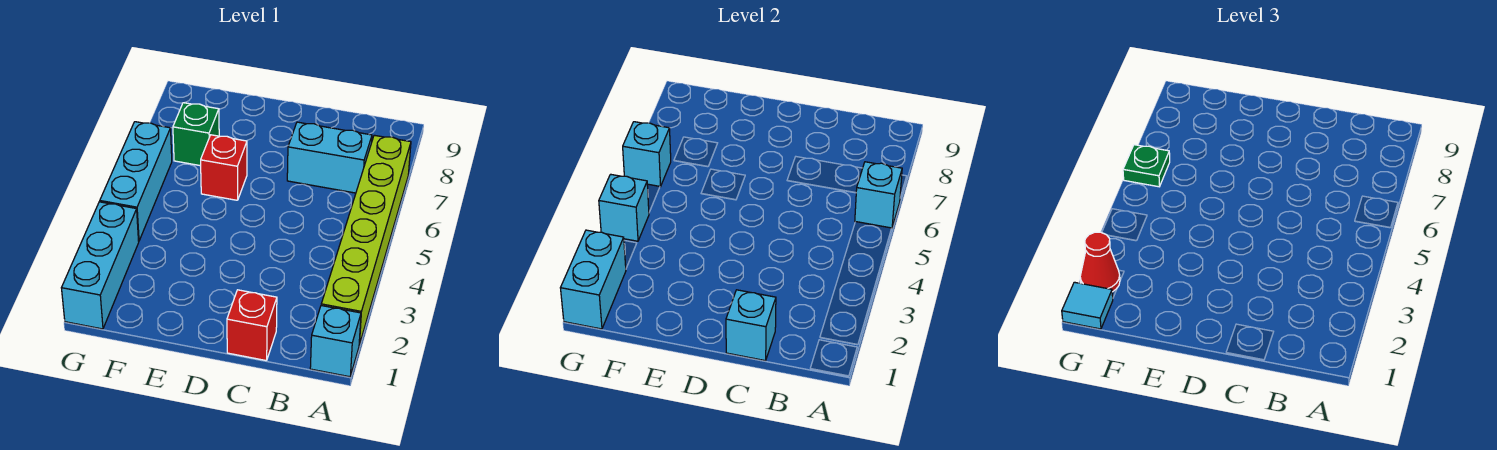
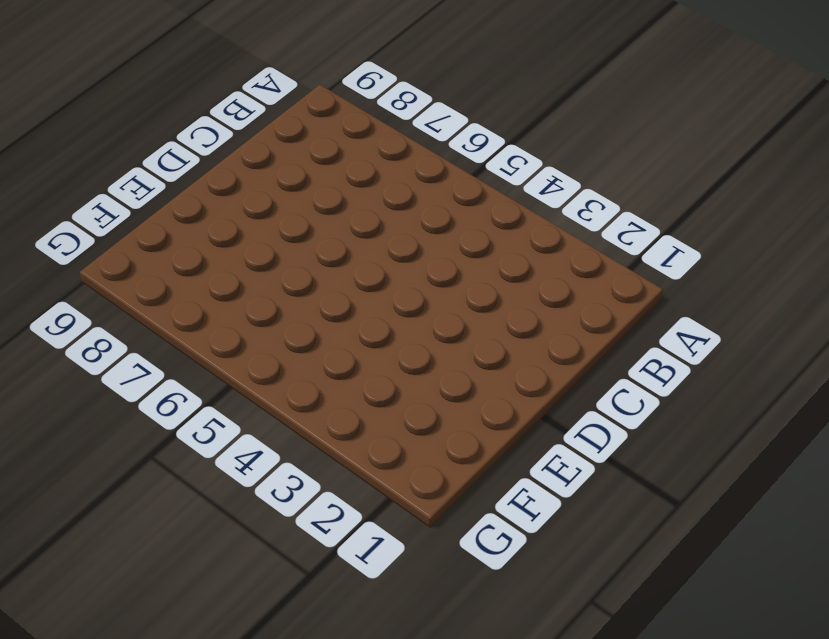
none -> cyan brick A1 level 1
none -> lime brick A2:A7 level 1
none -> cyan brick B7:C7 level 1

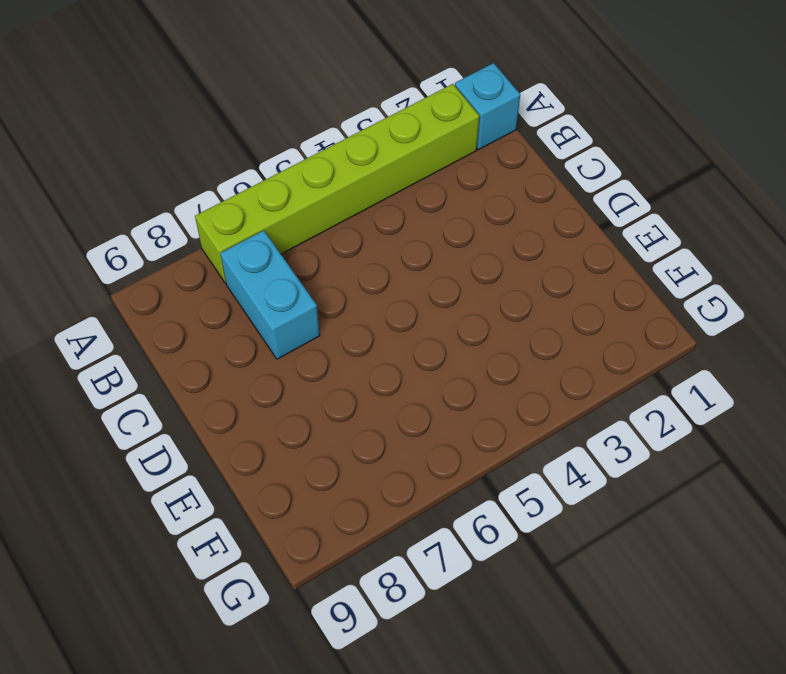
none -> red brick C1 level 1
none -> red brick E6 level 1
none -> green brick F7 level 1

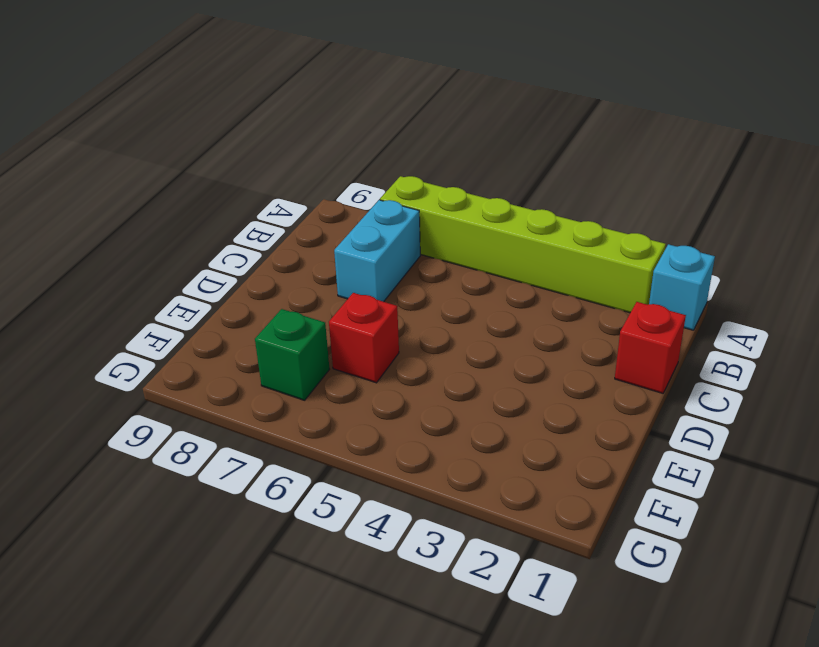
none -> cyan brick G1:G3 level 1
none -> cyan brick G4:G6 level 1
none -> cyan brick A6 level 2

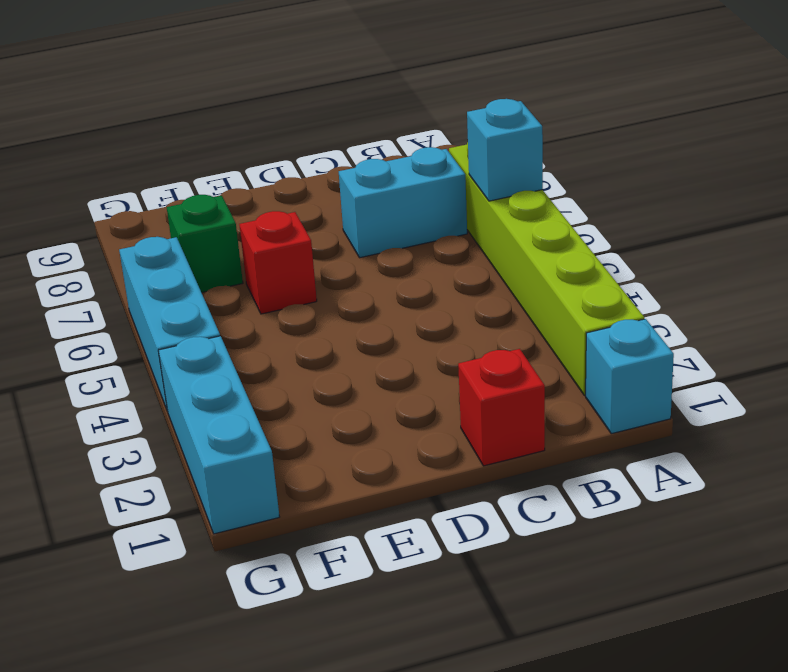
none -> cyan brick C1 level 2
none -> cyan brick G1:G2 level 2
none -> cyan brick G4 level 2

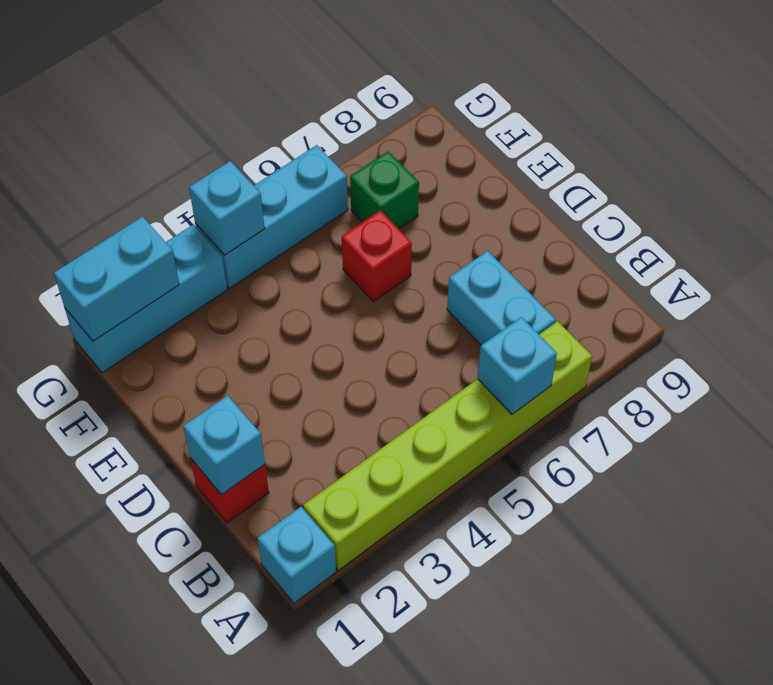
none -> cyan brick G6 level 2
none -> cyan tile G1 level 3
none -> red cone G2 level 3

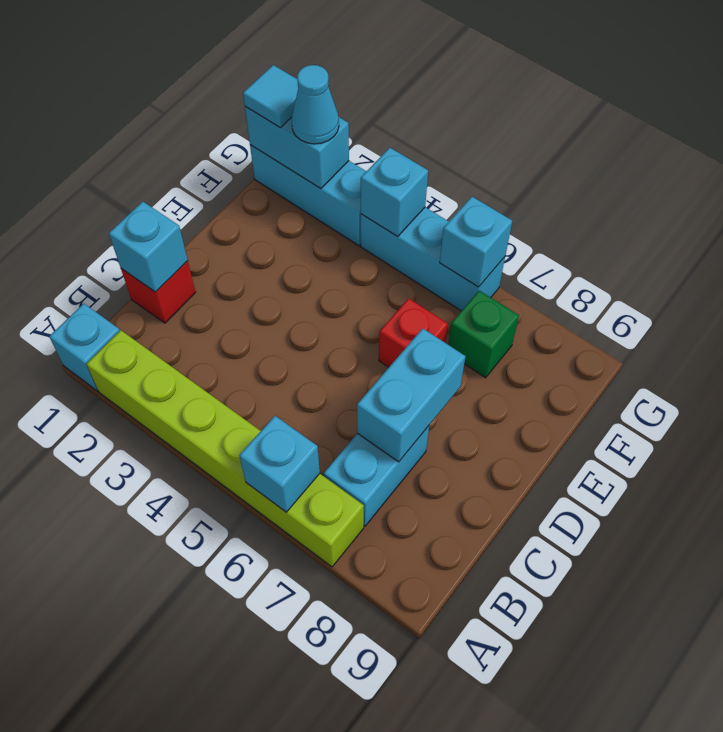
cyan brick C7:D7 level 2 -> none
cyan cone G2 level 3 -> red cone G2 level 3
none -> green plate G6 level 3

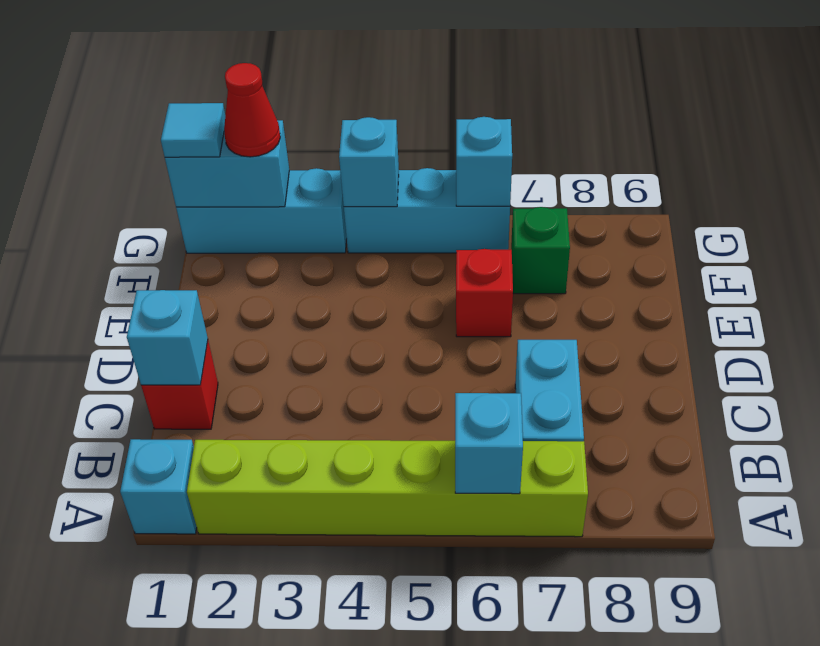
none -> green plate G6 level 3

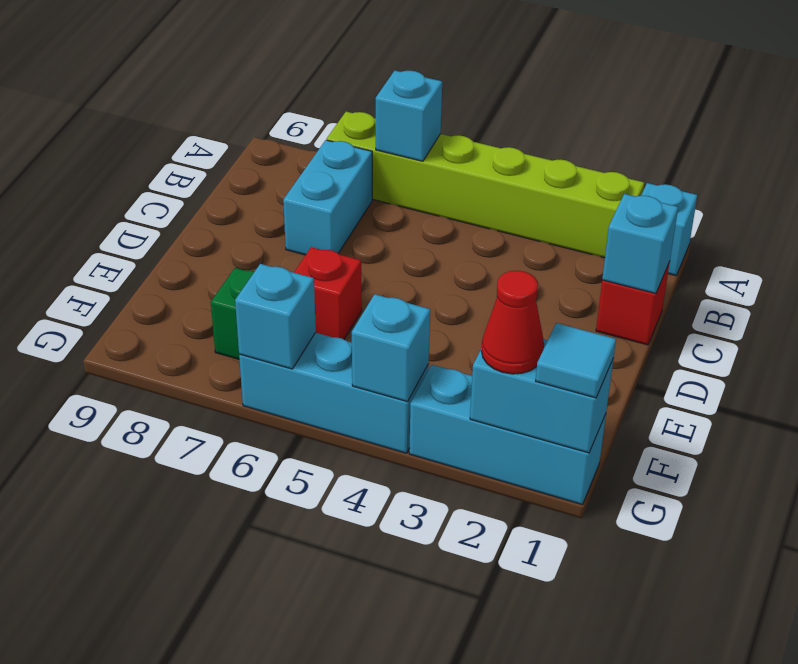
none -> green plate G6 level 3

